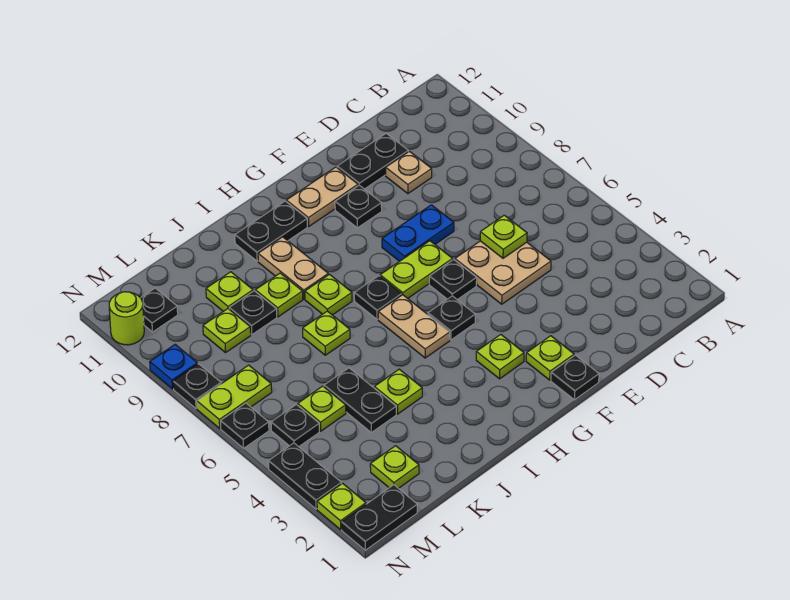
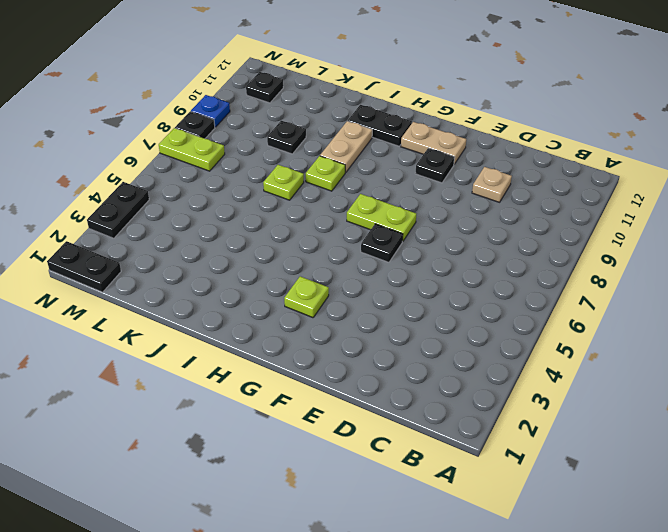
none -> tan plate D5:E6 level 1
none -> black plate D11:E11 level 1
none -> blue plate E8:F8 level 1
none -> black plate F1 level 1

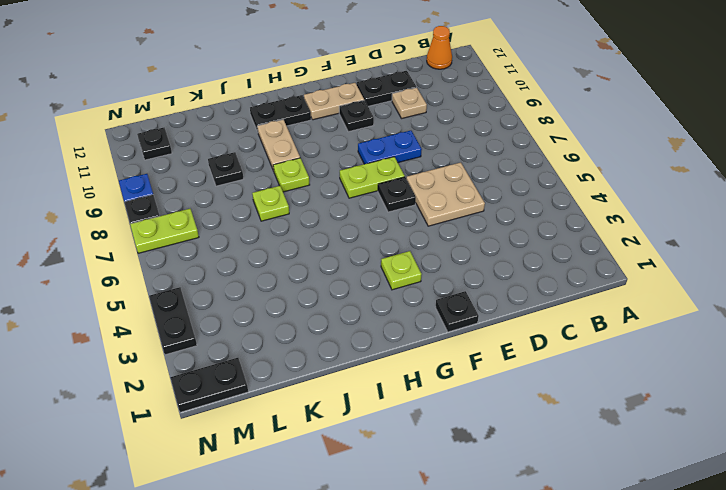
orange cone B12 level 1 -> none
none -> lime plate F2 level 1
none -> black plate G5 level 1
none -> tan plate H5:H6 level 1
none -> black plate H7 level 1

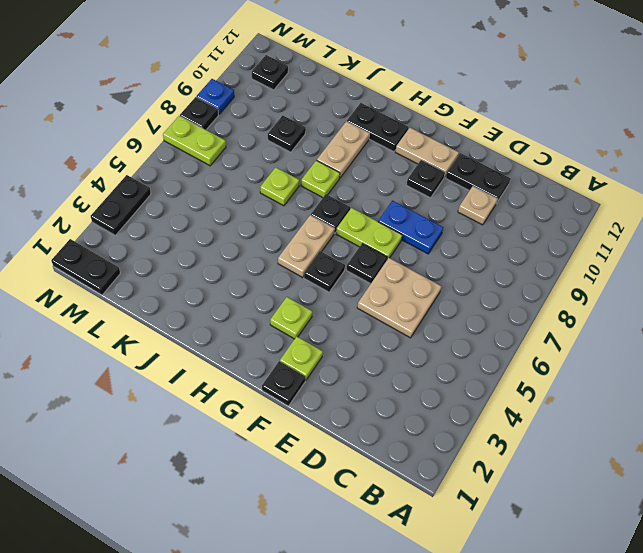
none -> lime plate J4 level 1
none -> lime plate J9 level 1
none -> black plate K4:K5 level 1
none -> lime plate K10 level 1

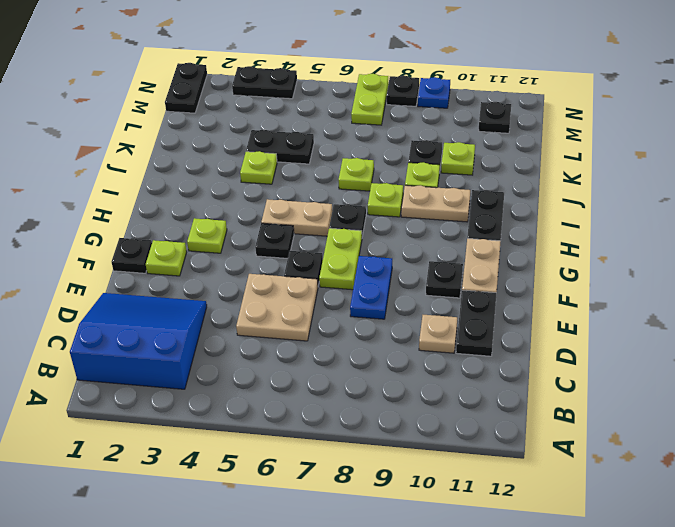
blue slope B1:D3 level 1 top B -> none
none -> lime plate L2 level 1
none -> lime plate L5 level 1
none -> lime plate L9 level 1
none -> black plate M5 level 1

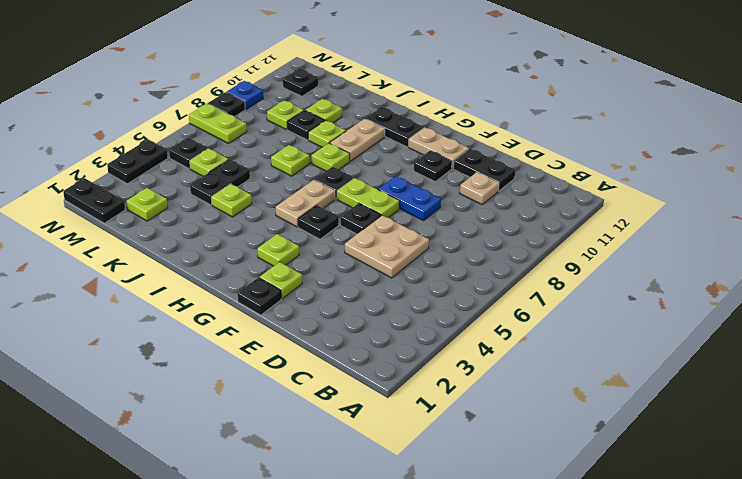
none -> lime plate N2 level 1
none -> black plate N6 level 1
none -> lime round brick N11 level 1
none -> lime plate D6 level 2

